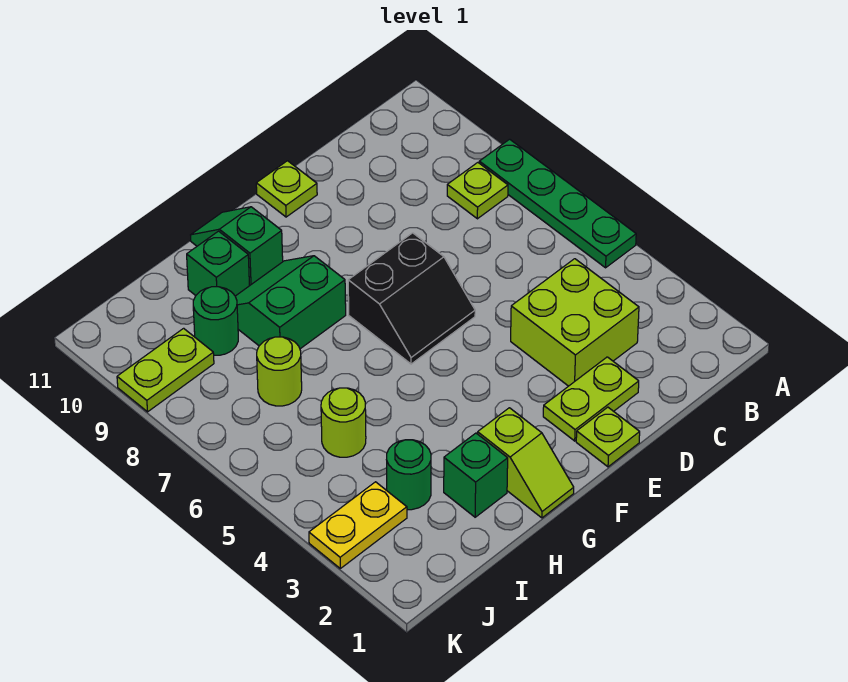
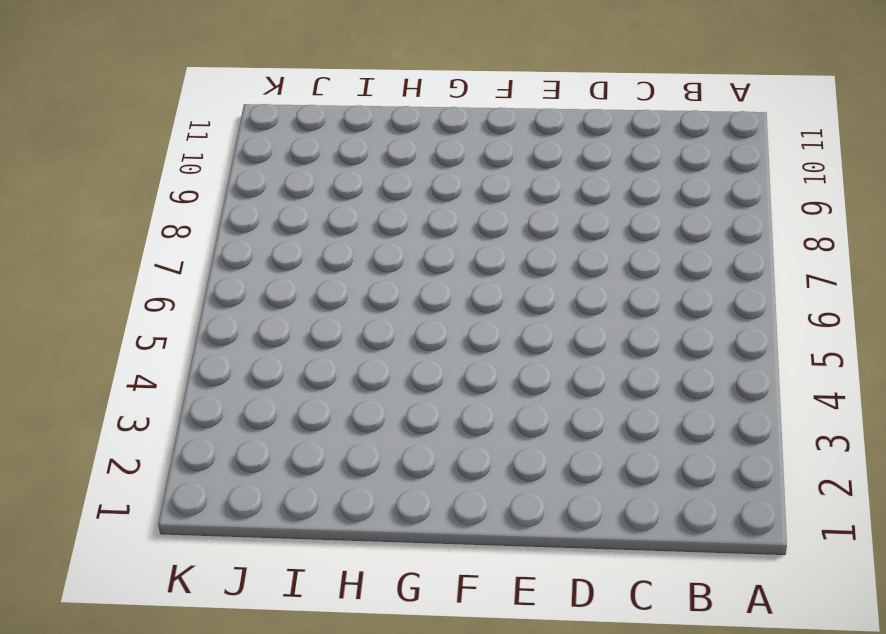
none -> green plate A5:A8 level 1
none -> lime plate B8 level 1
none -> lime brick C3:D4 level 1

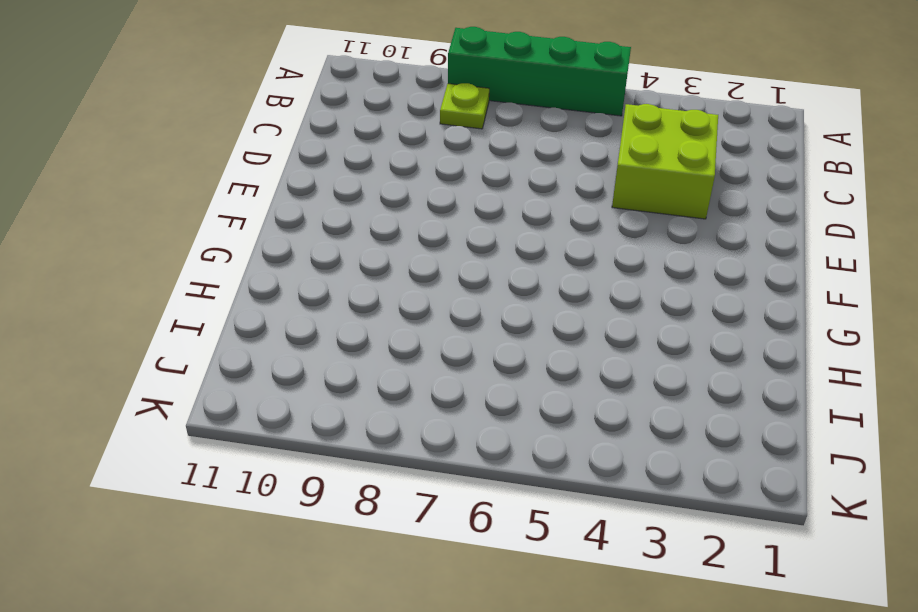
green brick A5:A8 level 1 -> green plate A5:A8 level 1
none -> lime plate D2:E2 level 1
none -> lime plate E1 level 1
none -> black slope E6:F7 level 1 top 7

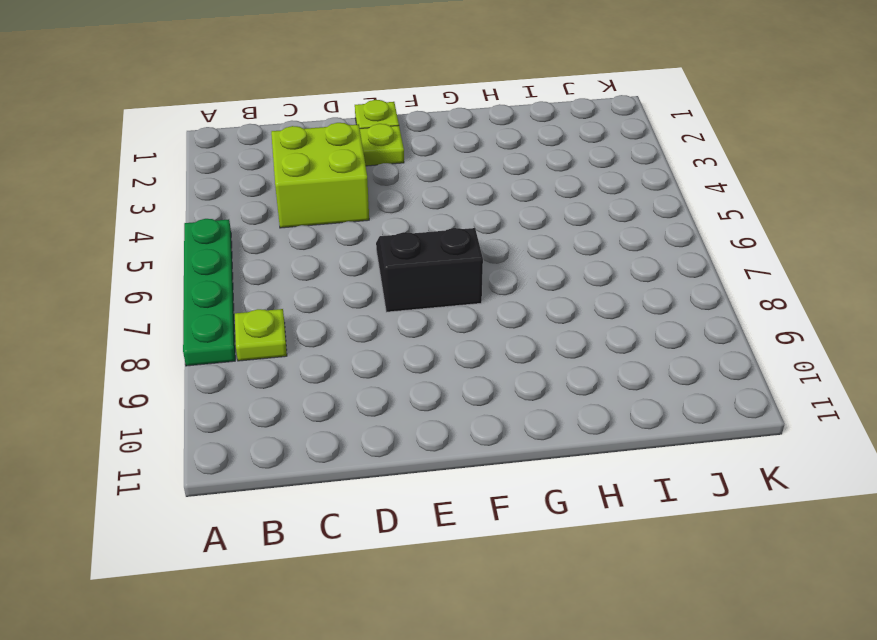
none -> lime plate E11 level 1
none -> lime slope G1:G2 level 1 top 2
none -> green slope G8:H9 level 1 top 8

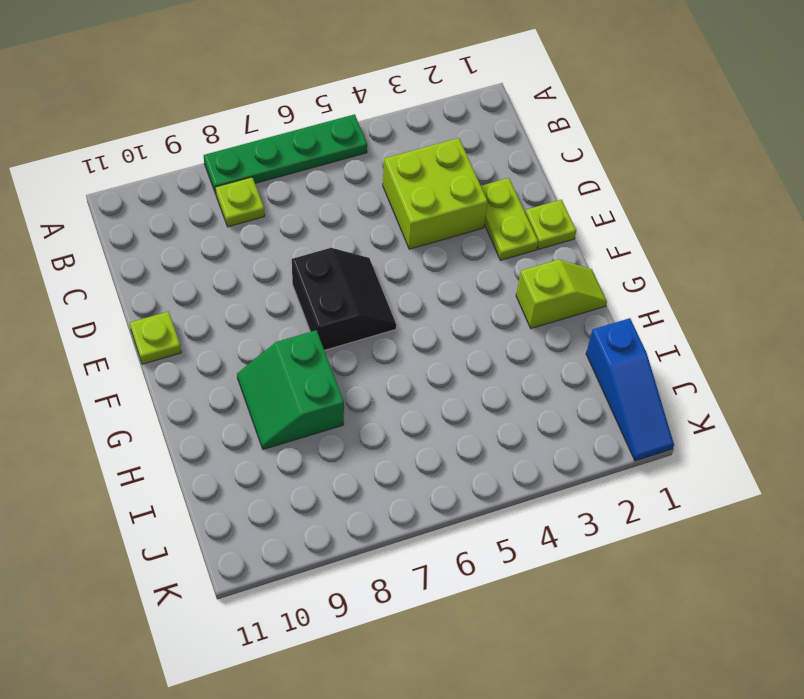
blue slope I1:K1 level 1 top I -> none
none -> green slope G10:G11 level 1 top 10
none -> green brick H2 level 1
none -> green brick H10 level 1

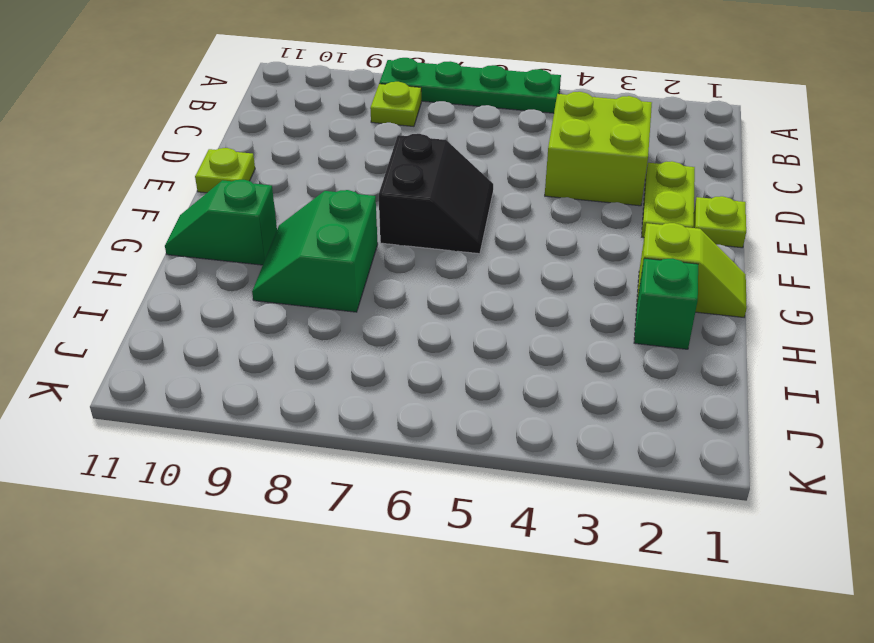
none -> green brick H10 level 1
none -> green round brick I3 level 1
none -> lime round brick I5 level 1

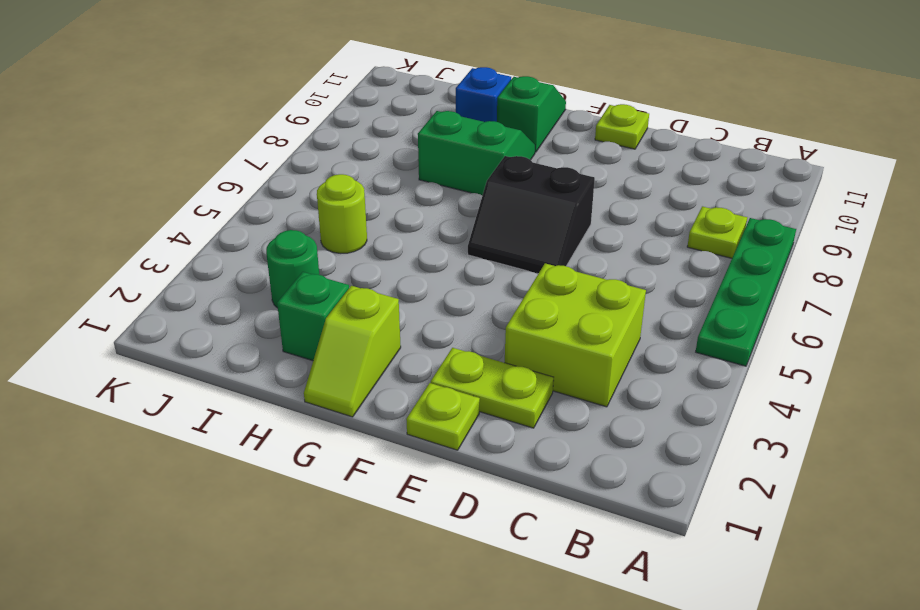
blue brick H10 level 1 -> green brick H10 level 1
none -> lime round brick I7 level 1
none -> green round brick I9 level 1
none -> yellow plate J3:K3 level 1

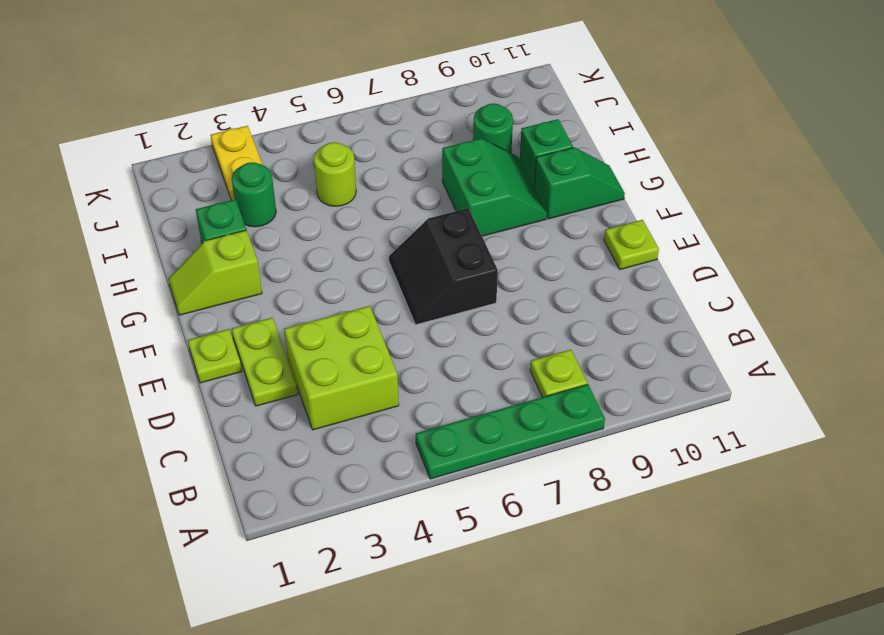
none -> lime round brick I7 level 1
none -> lime plate J9:K9 level 1

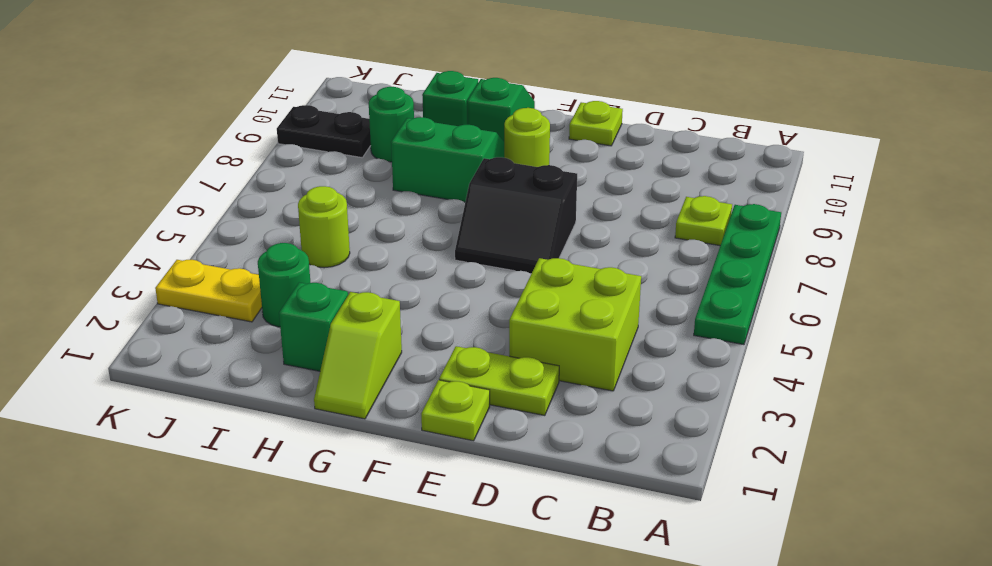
lime round brick F9 level 1 -> lime round brick I7 level 1
black plate J9:K9 level 1 -> lime plate J9:K9 level 1

